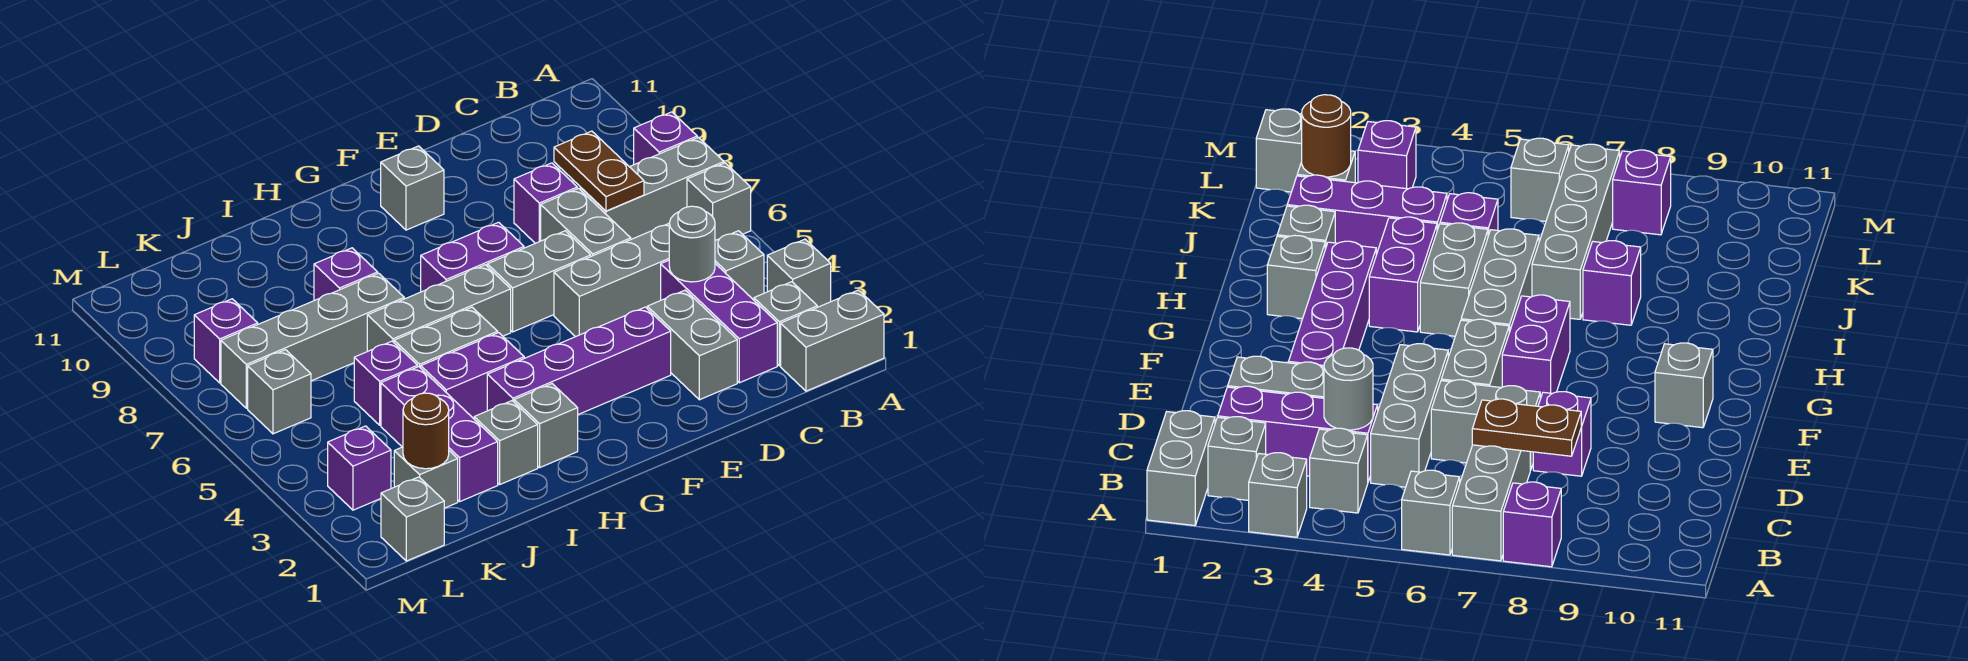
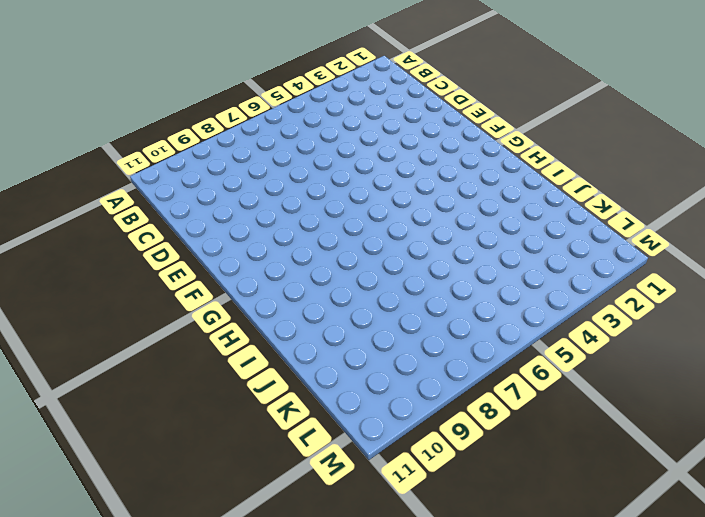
none -> grey brick A1:B1 level 1
none -> grey brick A3 level 1
none -> grey brick A6 level 1
none -> grey brick A7:C7 level 1

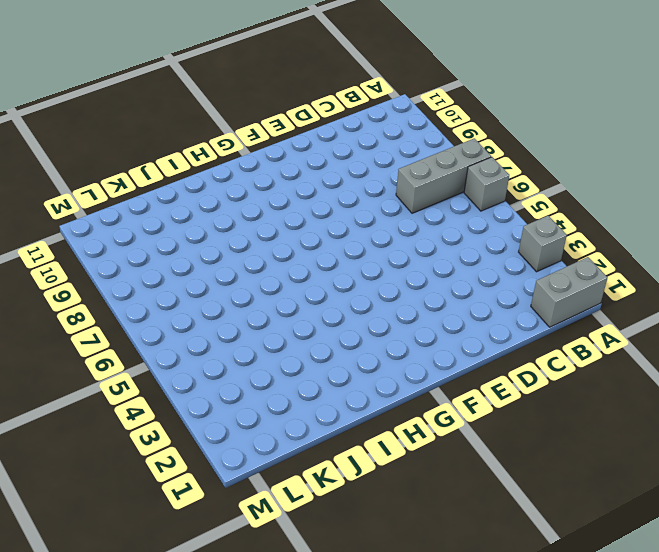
none -> purple brick A8 level 1
none -> grey brick B2 level 1
none -> grey brick B4 level 1
none -> purple brick C2:C4 level 1

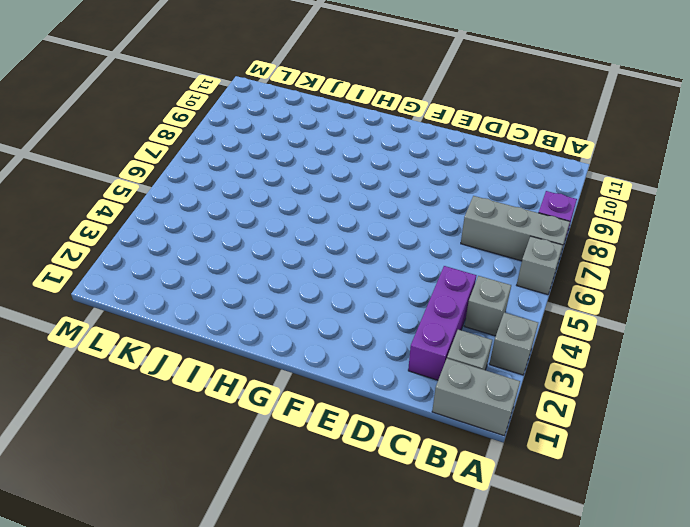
none -> grey brick C5:E5 level 1
none -> grey brick D2:D3 level 1
none -> grey brick D6:D7 level 1
none -> purple brick D8 level 1

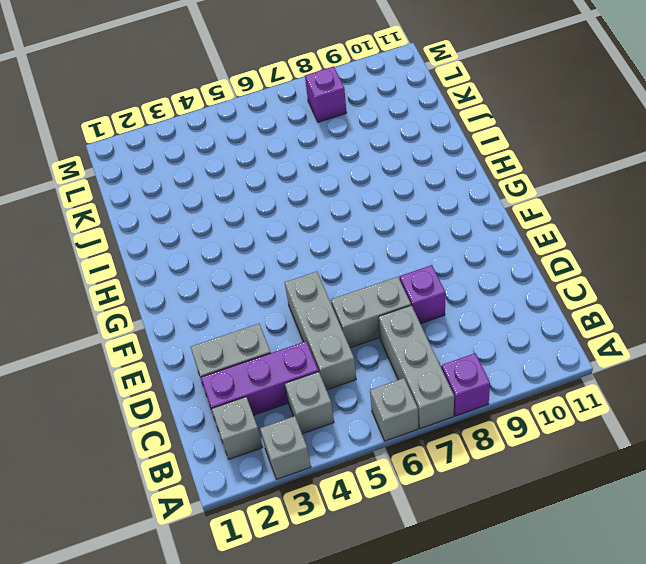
none -> grey brick A1:B1 level 1
none -> purple brick E3:H3 level 1
none -> grey brick E6:F6 level 1
none -> purple brick F7:G7 level 1

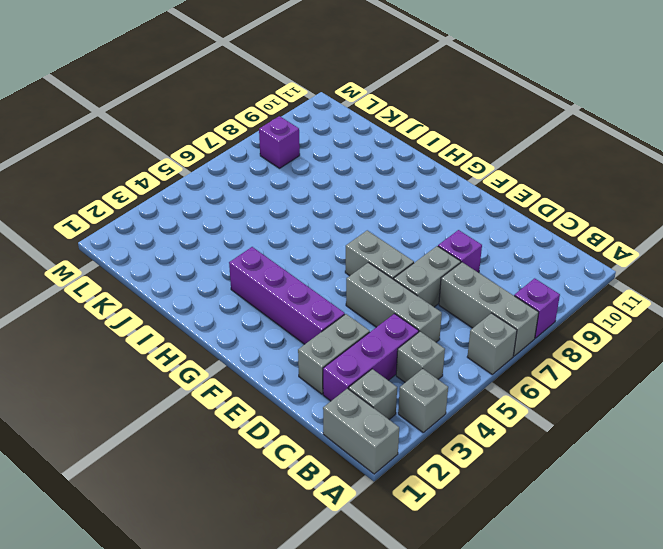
none -> purple brick F7:G7 level 1
none -> grey brick F10 level 1
none -> grey brick G6:I6 level 1
none -> grey brick H2 level 1

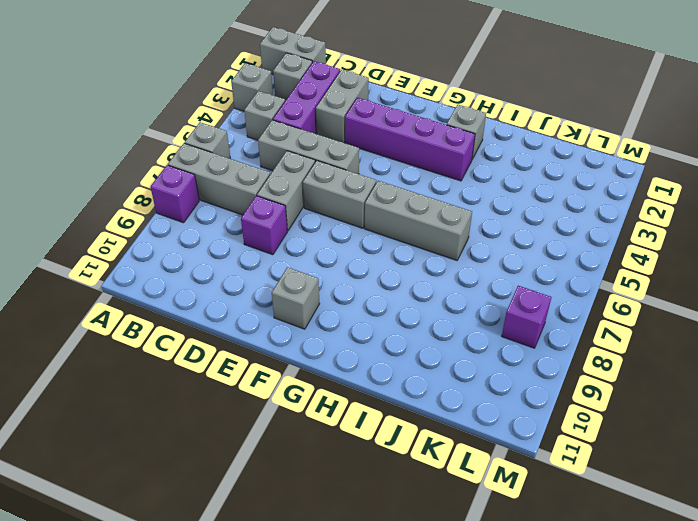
none -> purple brick F7:G7 level 1
none -> purple brick H4:I4 level 1
none -> grey brick H5:I5 level 1
none -> grey brick I2 level 1

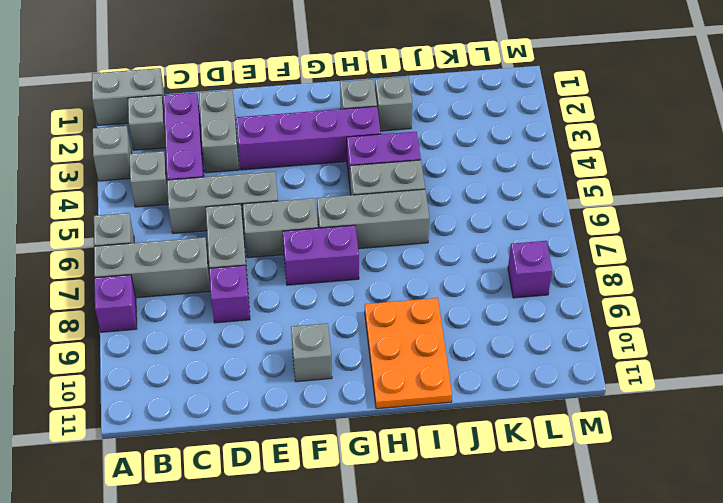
orange plate H9:I11 level 1 -> none
none -> grey brick I7:L7 level 1
none -> purple brick I8 level 1
none -> purple brick J2:J4 level 1
none -> purple brick J5 level 1

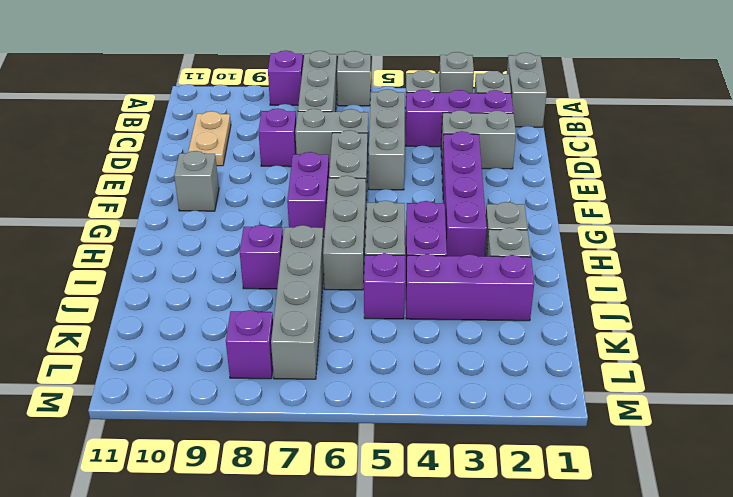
tan plate C10:D10 level 1 -> none
none -> grey brick K2 level 1
none -> grey brick L1 level 1
none -> purple brick L3 level 1
none -> grey brick L6 level 1

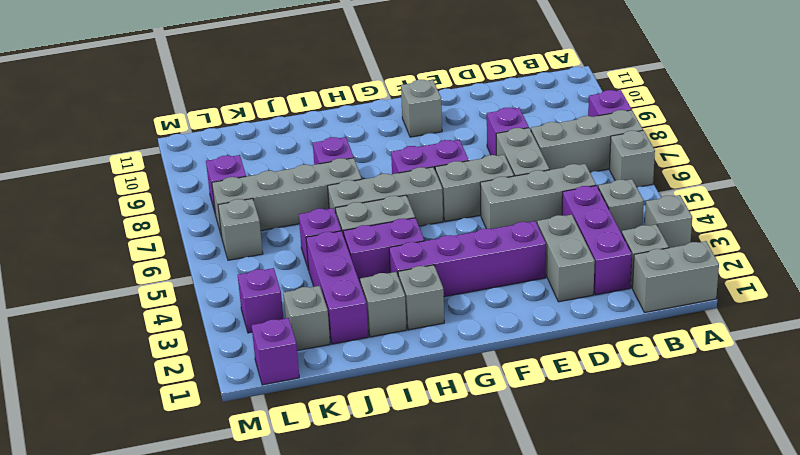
purple brick L1 level 1 -> grey brick L1 level 1
none -> grey round brick C4 level 2
none -> brown plate C7:C8 level 2
none -> brown round brick K2 level 2

